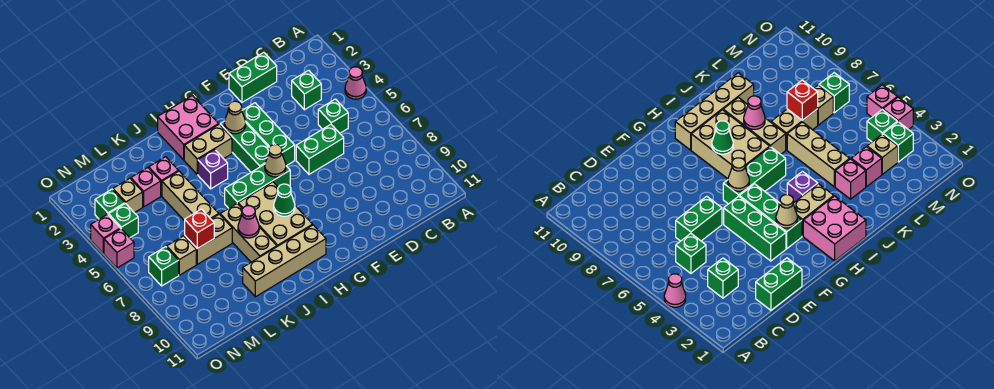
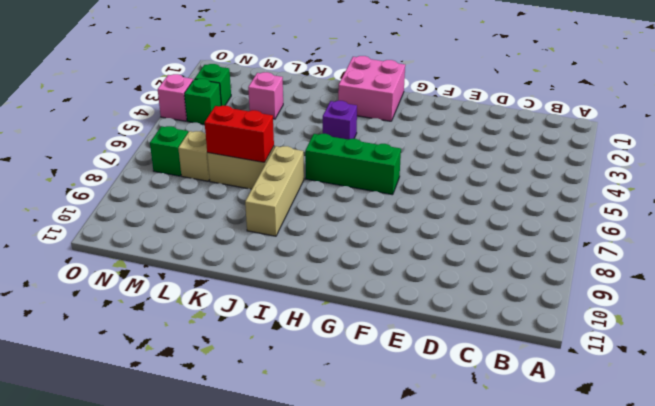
red brick K7:L7 level 2 -> red brick L7 level 2
none -> pink cone A4 level 1
none -> green brick C3 level 1
none -> green brick C5 level 1
none -> green brick D1:E1 level 1

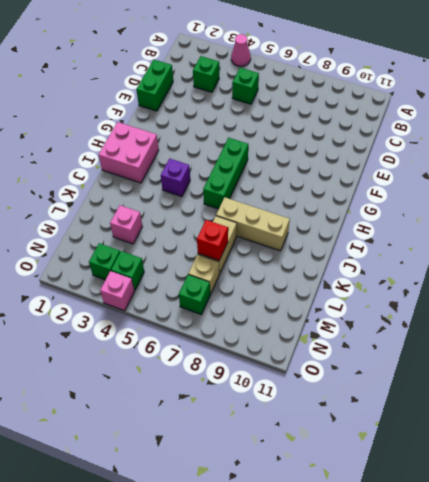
none -> green brick D6:E6 level 1
none -> green brick F3:F5 level 1
none -> green brick G3:G5 level 1
none -> tan brick H3:I3 level 1

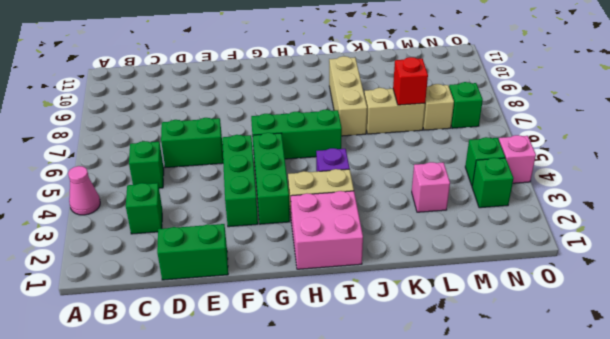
none -> tan brick H7:I9 level 1
none -> tan brick H10:K10 level 1
none -> pink brick K3 level 1
none -> tan brick K4:K6 level 1

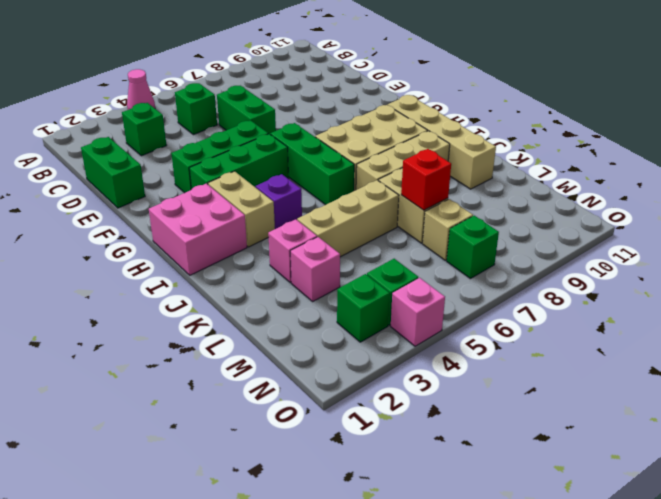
none -> tan brick M3 level 1
none -> pink brick O5 level 1
none -> tan cone G3 level 2
none -> tan cone G6 level 2

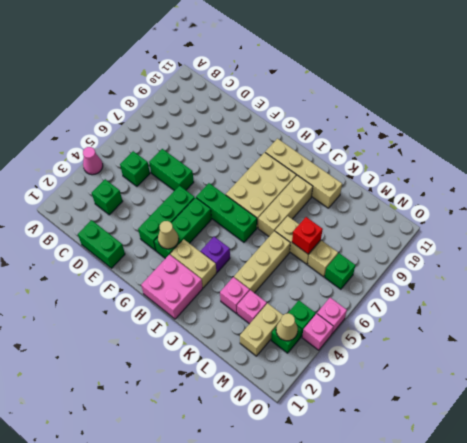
tan brick M2:M3 level 1 -> tan brick M3 level 1
tan cone N3 level 2 -> tan cone G6 level 2
none -> green cone H8 level 2
none -> pink cone J8 level 2

